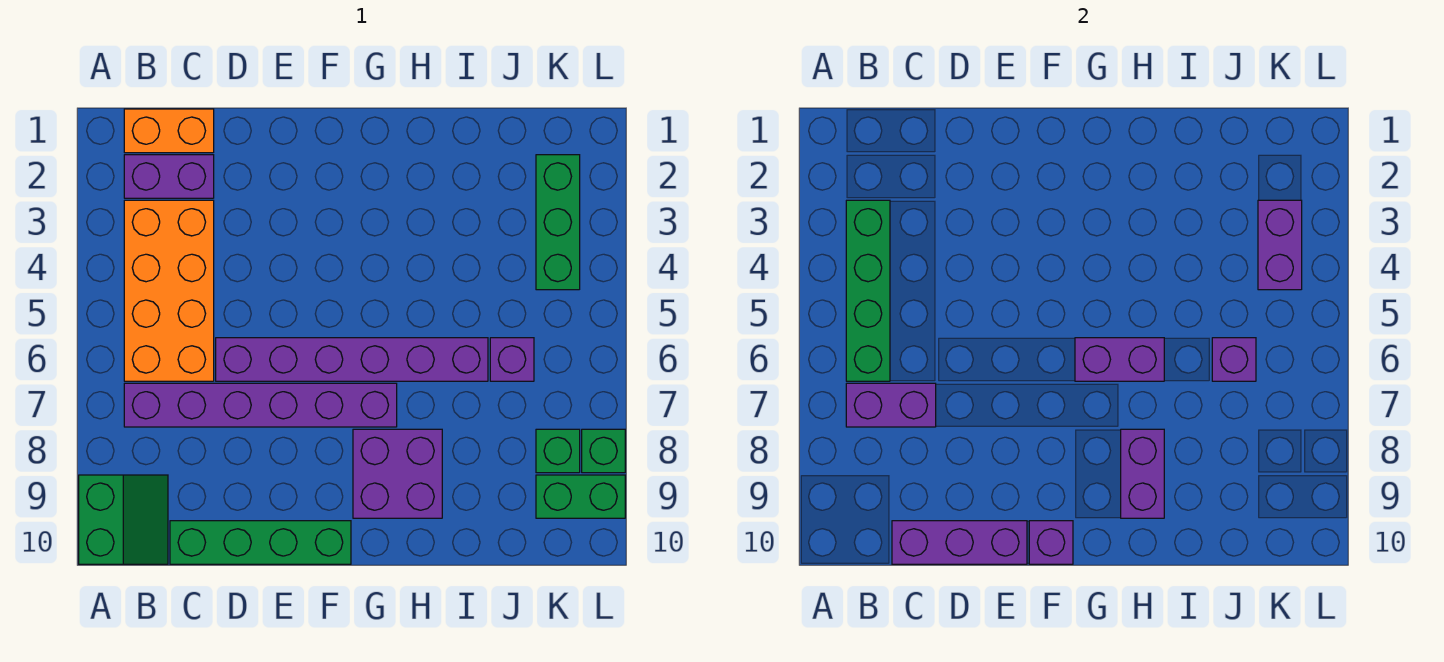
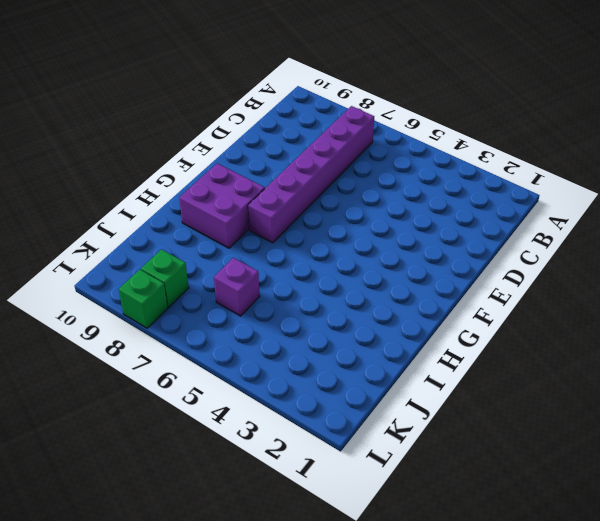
none -> green slope A9:B10 level 1 top A
none -> orange brick B1:C1 level 1
none -> purple brick B2:C2 level 1

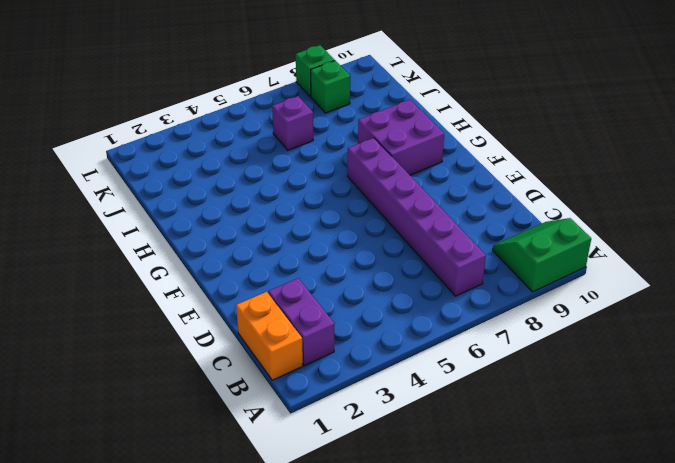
none -> orange brick B3:C6 level 1
none -> green brick C10:F10 level 1
none -> purple brick D6:I6 level 1

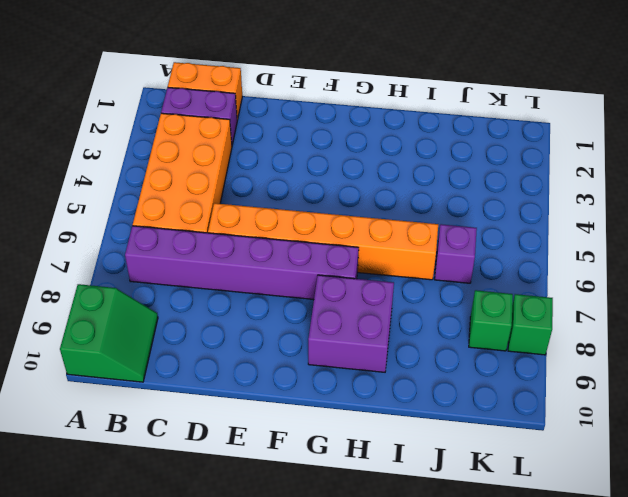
orange brick D6:I6 level 1 -> purple brick D6:I6 level 1
none -> green brick C10:F10 level 1
none -> green brick K2:K4 level 1
none -> green brick K9:L9 level 1

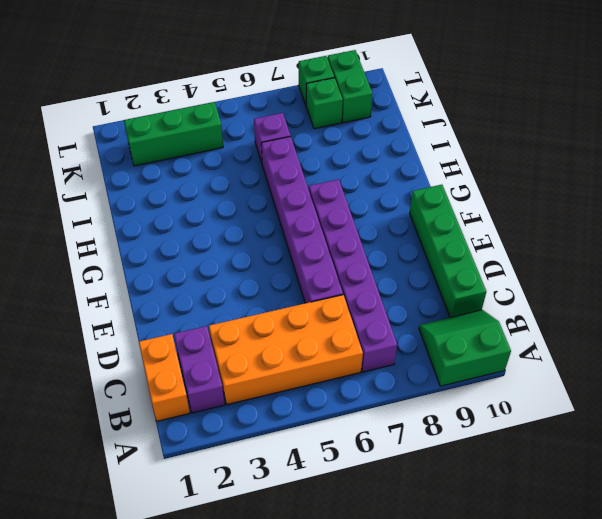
none -> purple brick G8:H9 level 1
none -> green brick B3:B6 level 2
none -> purple brick B7:C7 level 2

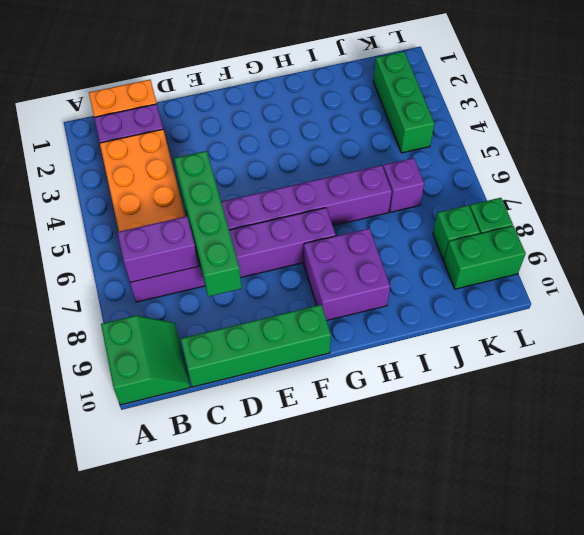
green brick D5:D8 level 2 -> green brick B3:B6 level 2
none -> purple brick C10:E10 level 2
none -> purple brick F10 level 2
none -> purple brick G6:H6 level 2

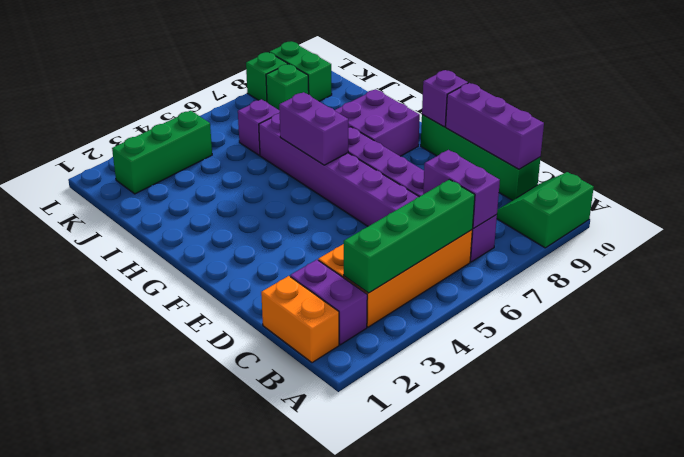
none -> purple brick H8:H9 level 2
none -> purple brick J6 level 2
none -> purple brick K3:K4 level 2

